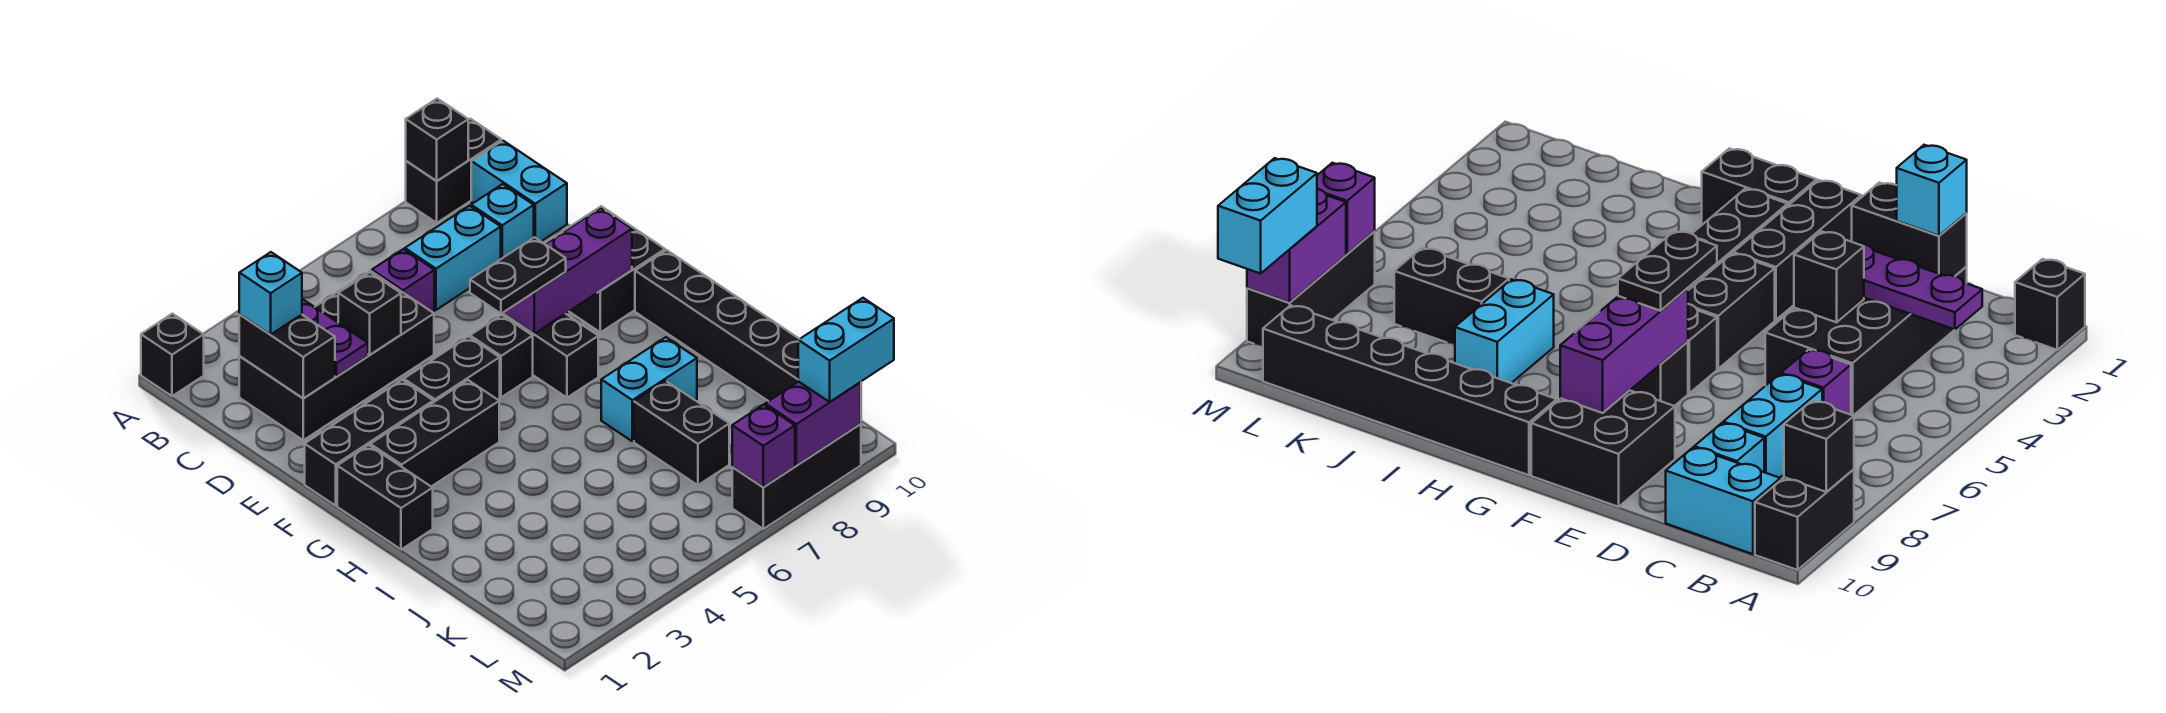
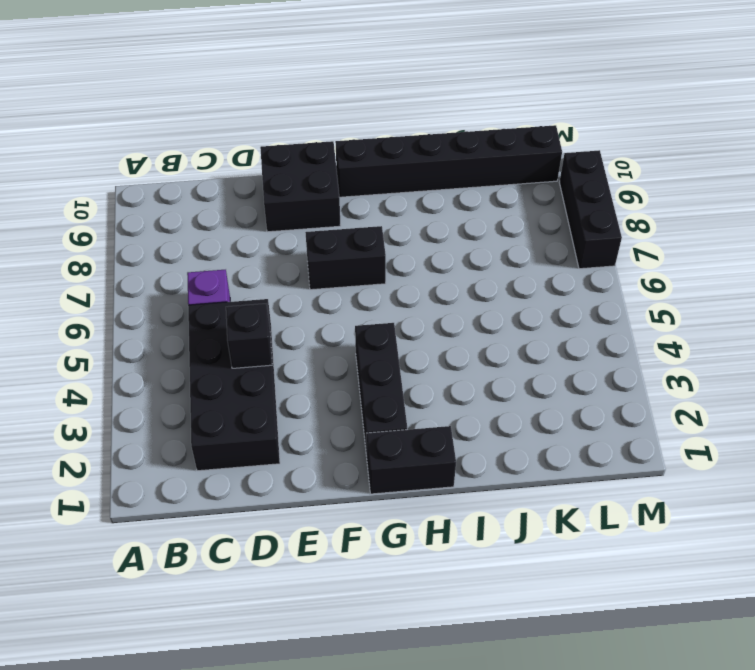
none -> black brick A1 level 1
none -> black brick A9:A10 level 1
none -> cyan brick B10:C10 level 1

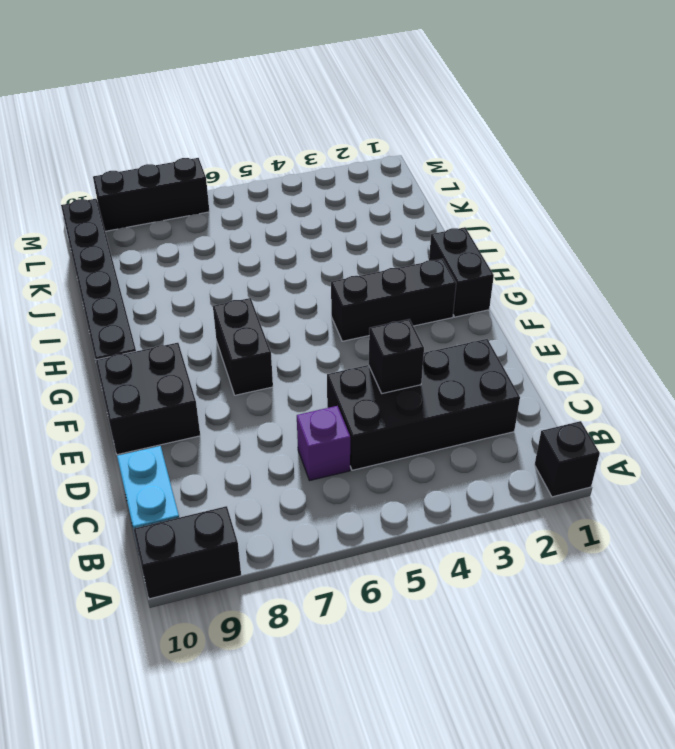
none -> cyan brick C7:C8 level 1
none -> cyan brick C9 level 1
none -> black brick F1:F3 level 1

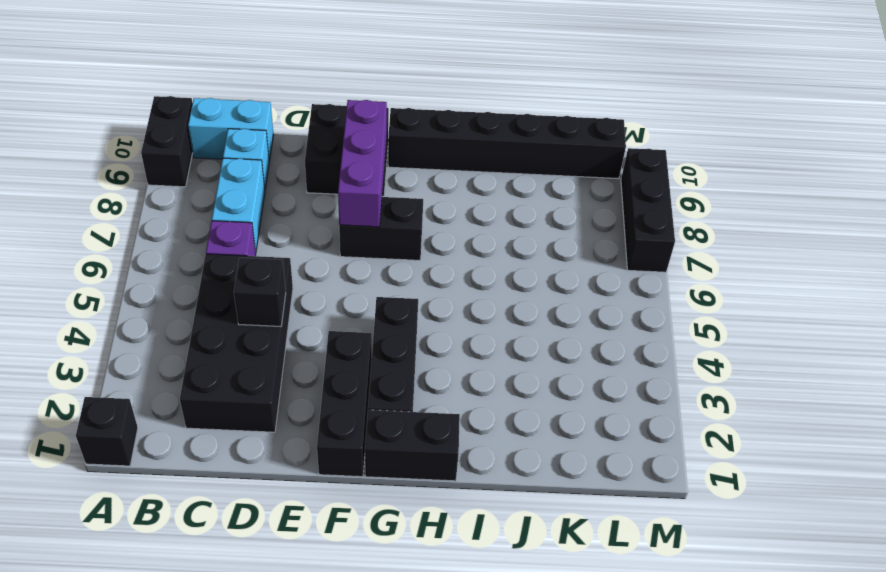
none -> black brick F4:F5 level 1
none -> black brick F6 level 1
none -> cyan brick I7:I8 level 1

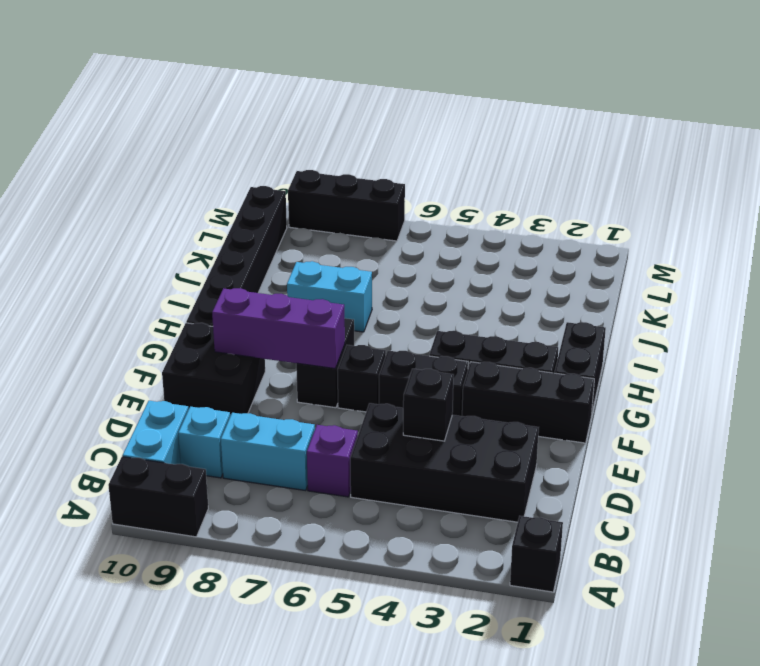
none -> black brick J7:K7 level 1
none -> black brick A9 level 2
none -> purple plate B3:D3 level 2

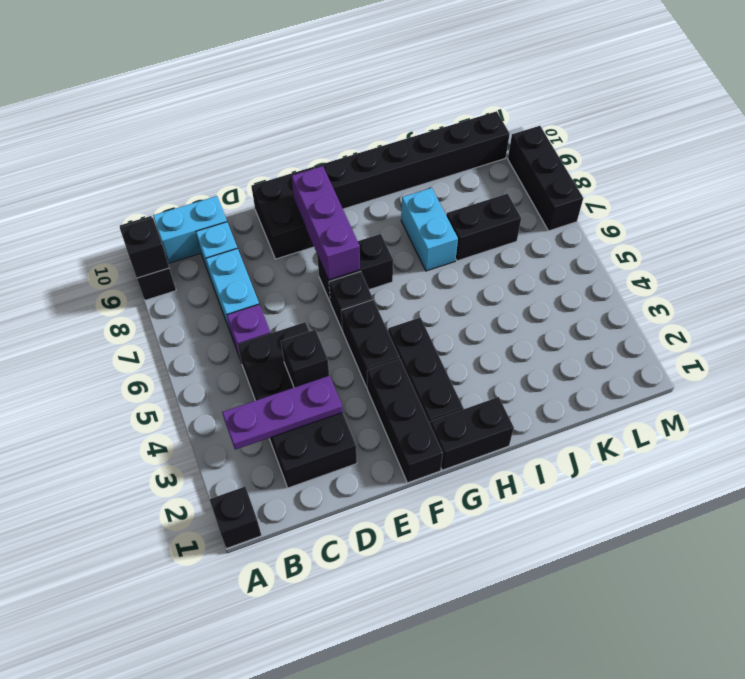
none -> black brick C2:D2 level 2
none -> purple brick M7 level 2
none -> purple brick M8:M9 level 2

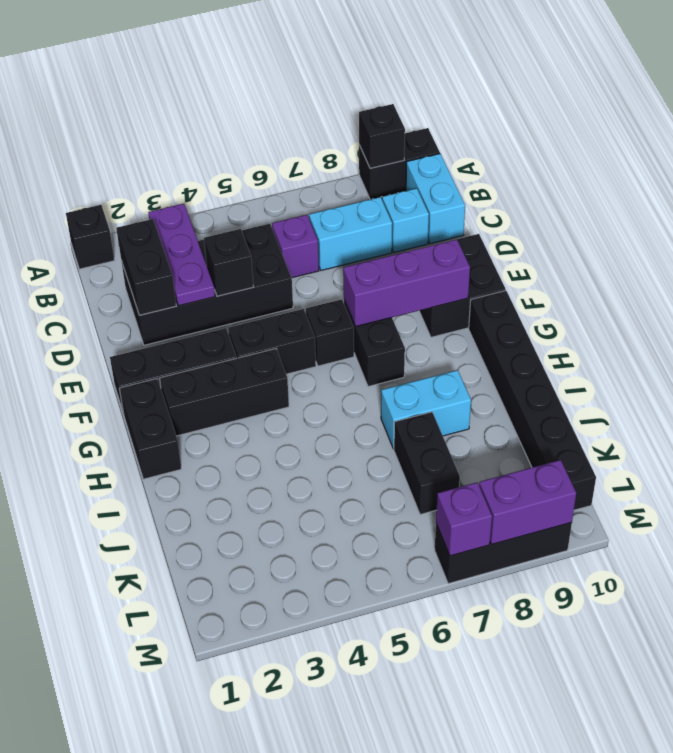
none -> cyan brick C2 level 3
none -> black plate F6:F7 level 3
none -> cyan brick M9:M10 level 3

